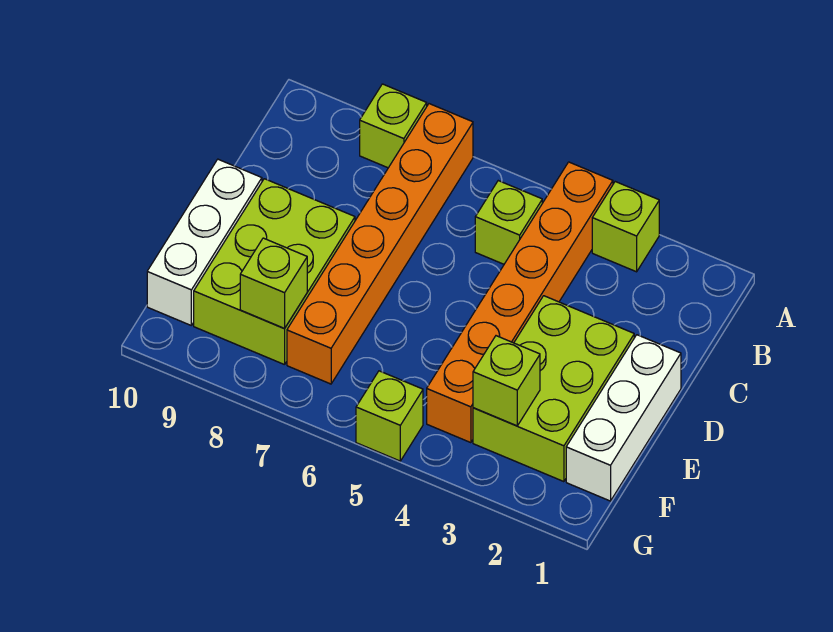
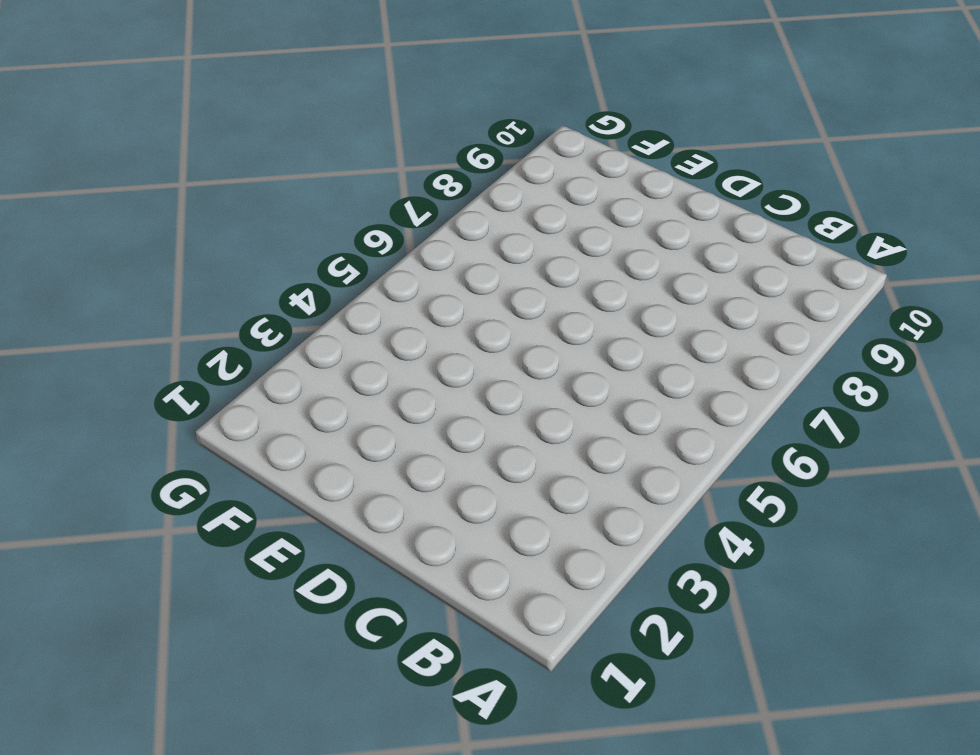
none -> lime brick A3 level 1
none -> orange brick A4:F4 level 1
none -> orange brick A7:F7 level 1

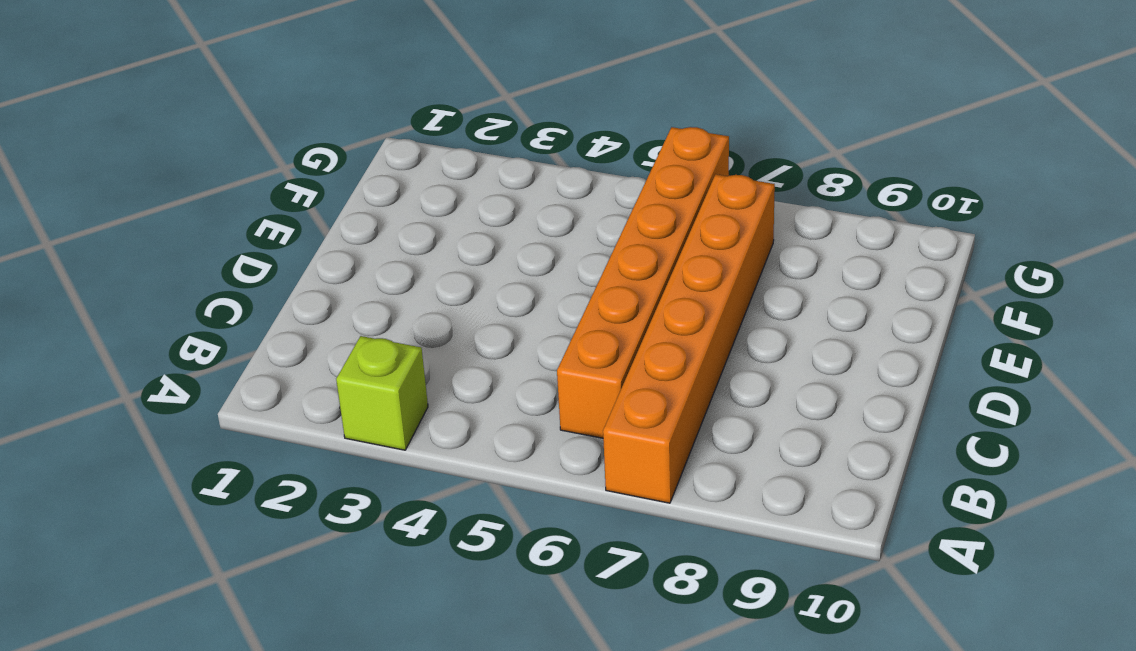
orange brick B6:G6 level 1 -> orange brick A4:F4 level 1
none -> lime brick A8 level 1
none -> lime brick B5 level 1
none -> white brick D1:F1 level 1

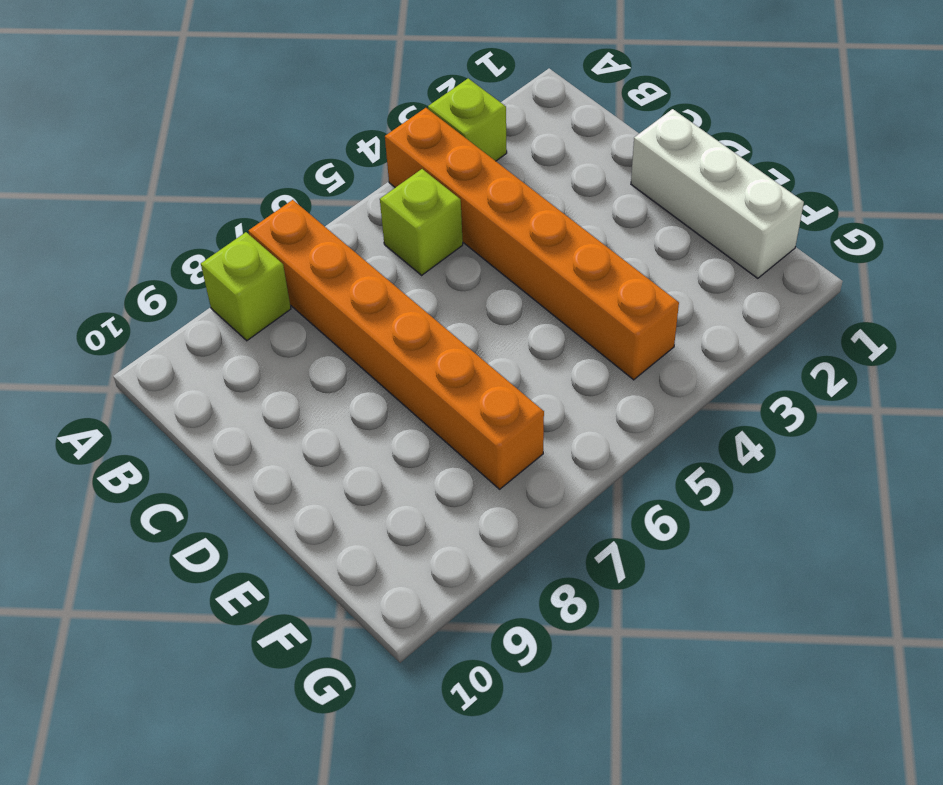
none -> lime brick D2:F3 level 1
none -> lime brick D8:F9 level 1
none -> white brick D10:F10 level 1

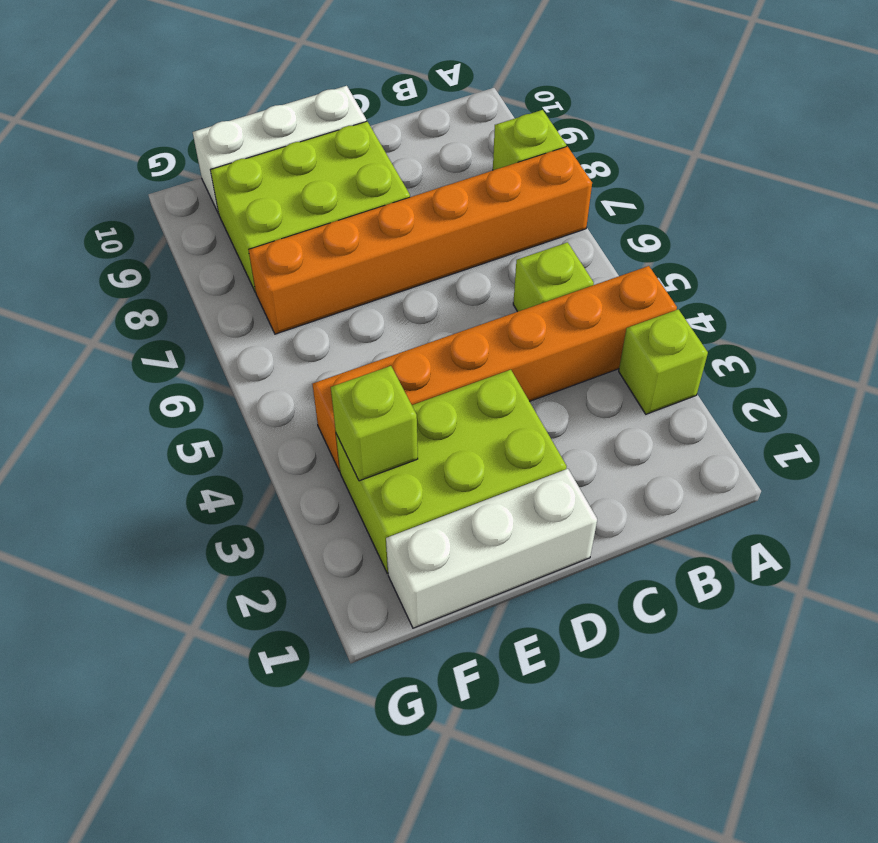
none -> lime brick G5 level 1
none -> lime brick F8 level 2

